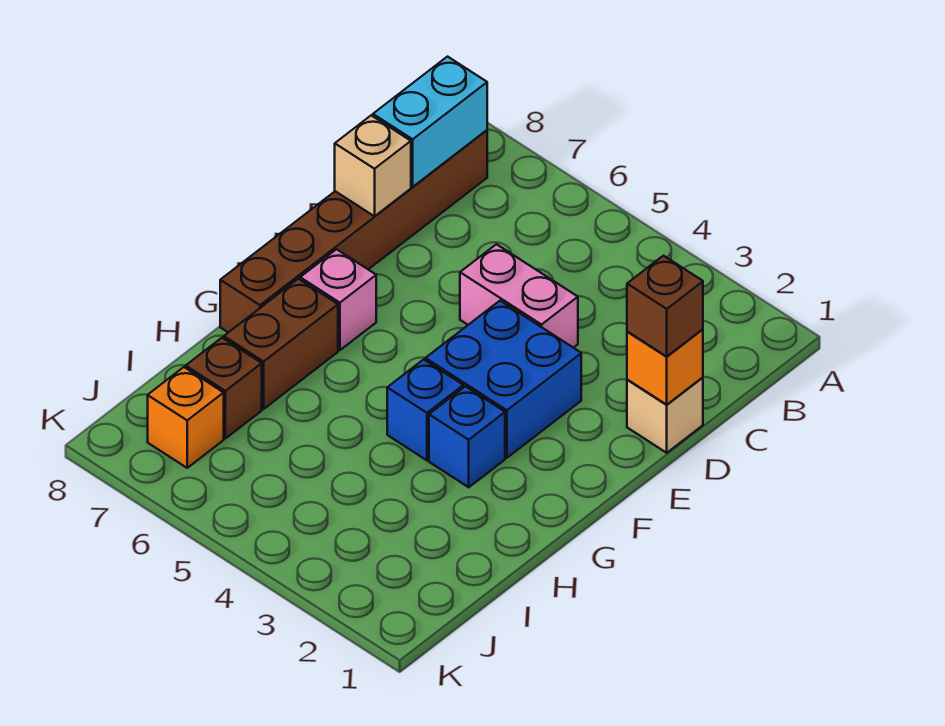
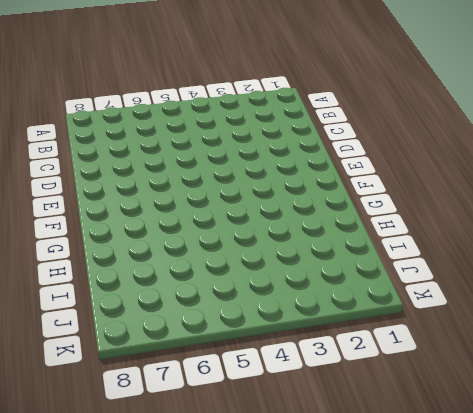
none -> brown brick B8:G8 level 1
none -> tan brick D1 level 1
none -> pink brick D4:D5 level 1

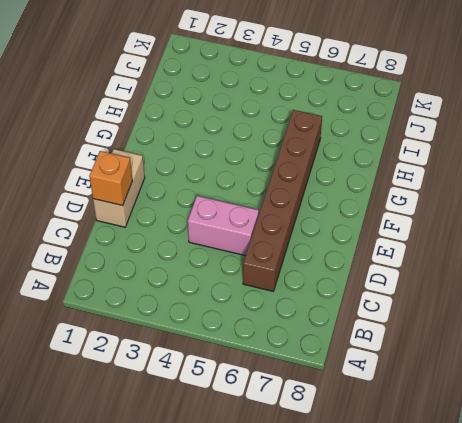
brown brick C6:H6 level 1 -> brown brick B8:G8 level 1
tan brick D1:E1 level 1 -> tan brick D1 level 1
none -> blue brick E3:F4 level 1
none -> pink brick F7 level 1
none -> blue brick G3 level 1

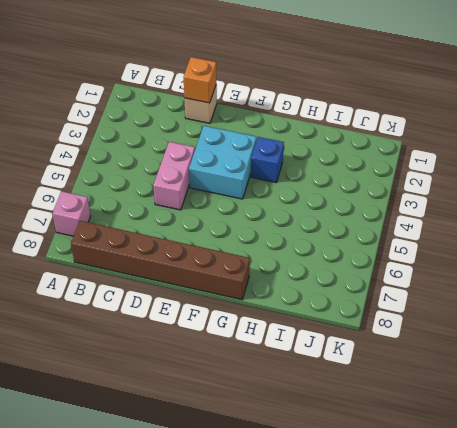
pink brick A7 level 1 -> pink brick F7 level 1
cyan brick E3:F4 level 1 -> blue brick E3:F4 level 1
none -> blue brick G4 level 1
none -> brown brick G7:H7 level 1
none -> brown brick I7 level 1

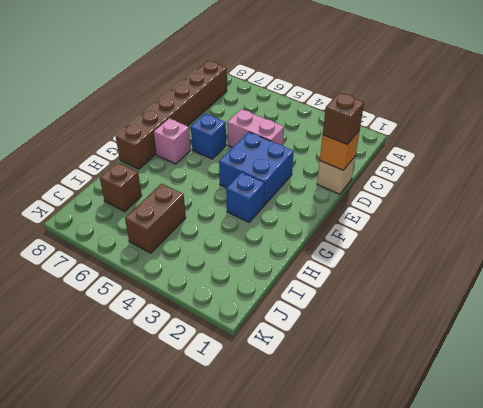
blue brick E6 level 1 -> blue brick G4 level 1
brown brick I5:J5 level 1 -> brown brick G7:H7 level 1
none -> orange brick J7 level 1
none -> cyan brick B8:C8 level 2
none -> tan brick D8 level 2

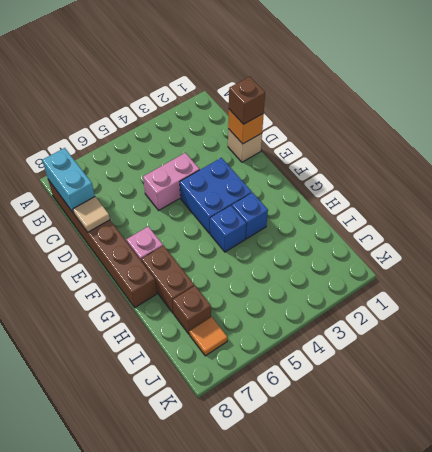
tan tile D8 level 2 -> tan brick D8 level 2
orange tile J7 level 1 -> orange brick J7 level 1

